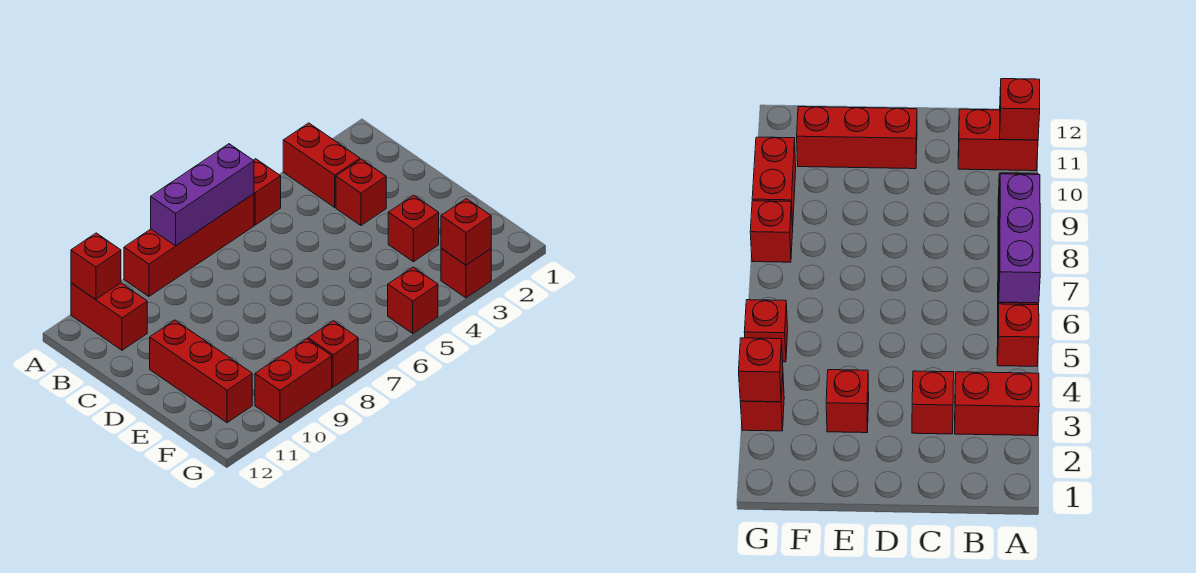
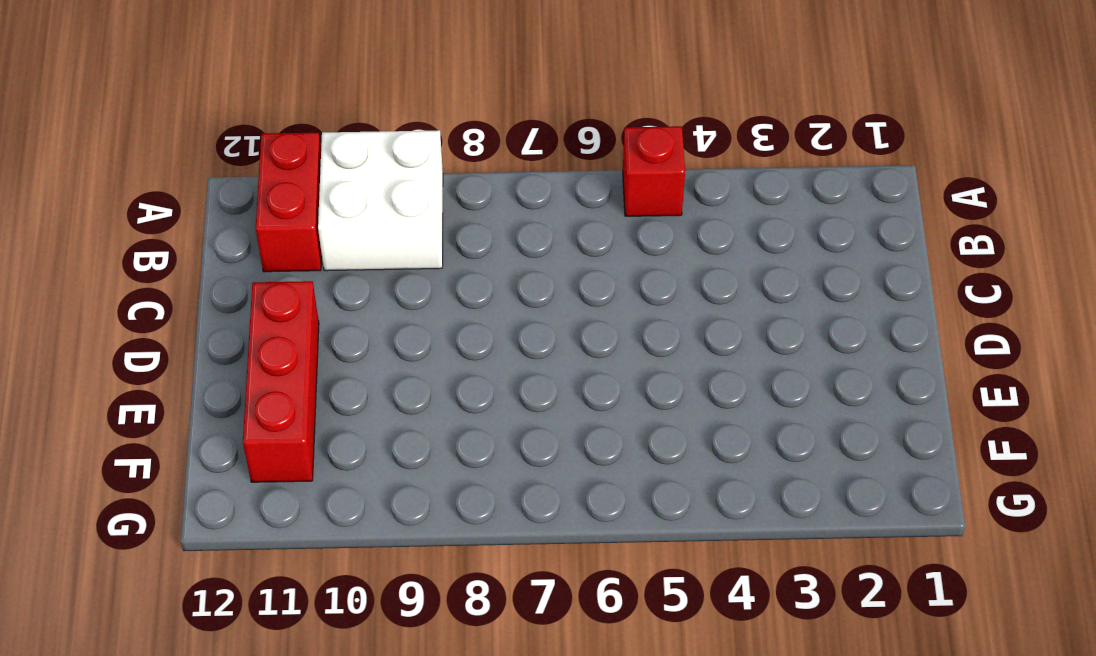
white brick A9:B10 level 1 -> red brick A6:A9 level 1
none -> red brick A3:B3 level 1
none -> red brick C3 level 1
none -> red brick E3 level 1

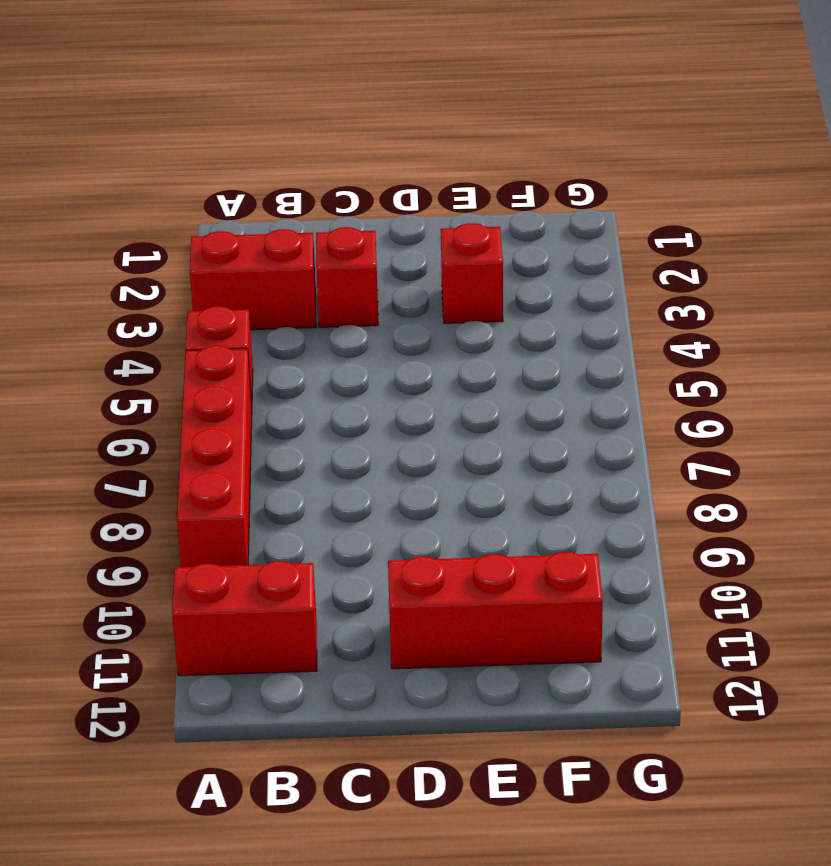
none -> red brick G3 level 1
none -> red brick G5 level 1
none -> red brick G8 level 1

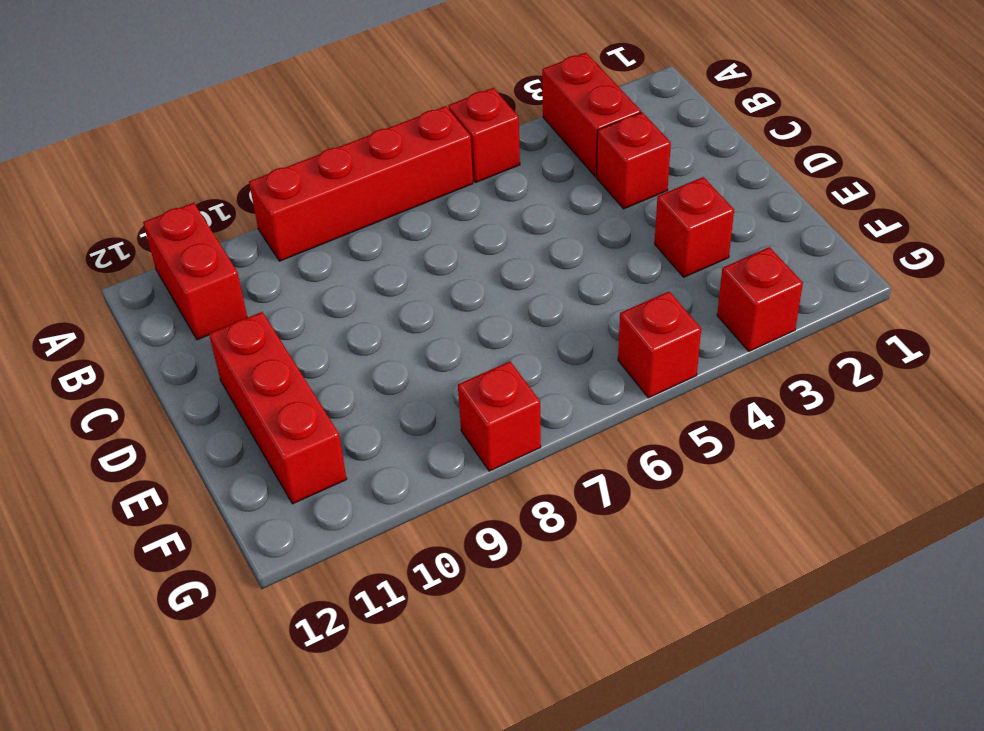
none -> red brick G9:G10 level 1
none -> purple brick A6:A8 level 2
none -> red brick A11 level 2

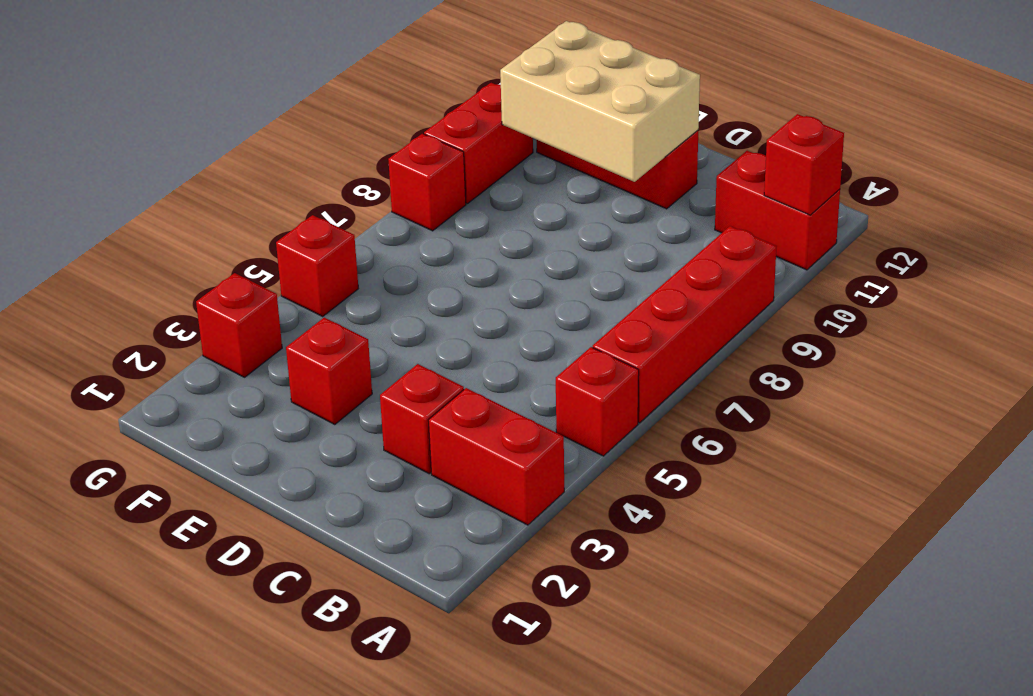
tan brick D10:F11 level 2 -> none
none -> purple brick A6:A8 level 2
none -> red brick G3 level 2

